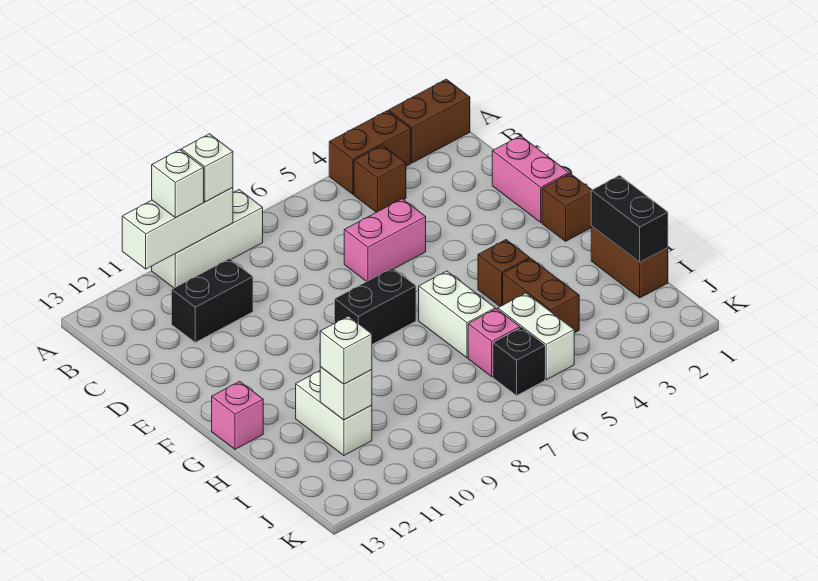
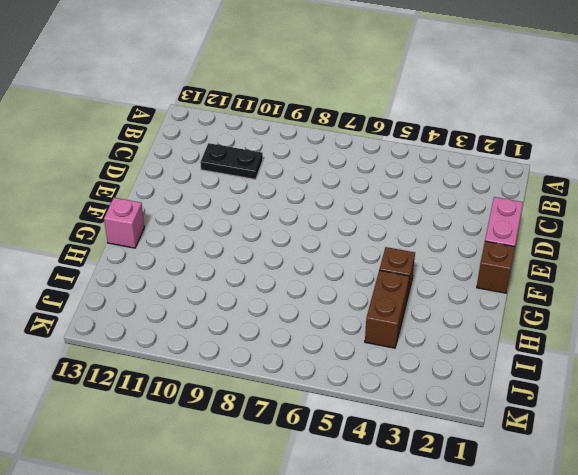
black plate C10:C11 level 1 -> black brick C10:C11 level 1
none -> brown brick A1:A2 level 1
none -> brown brick A3:A4 level 1
none -> white brick A8:A10 level 1

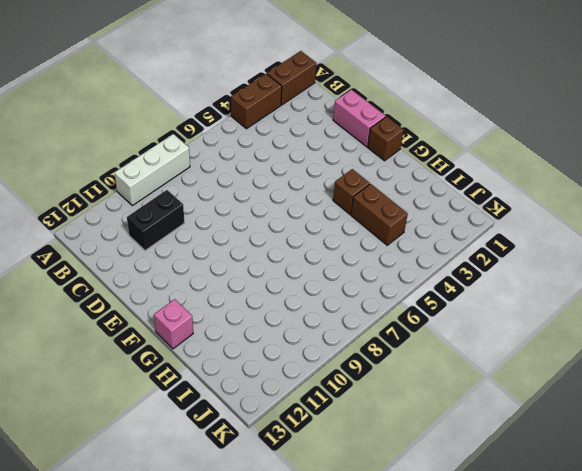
none -> brown brick B4 level 1
none -> pink brick D5:D6 level 1
none -> black brick F7:F8 level 1

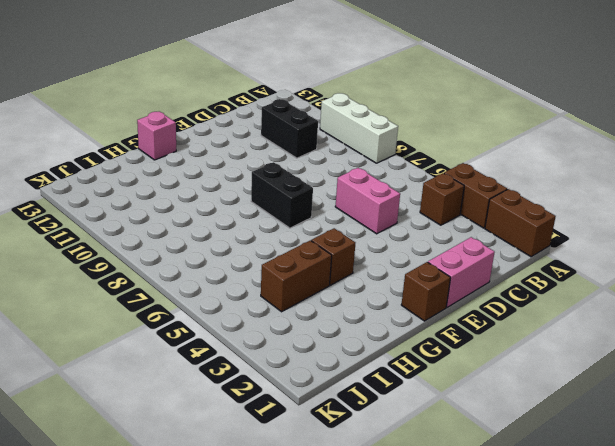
none -> white brick G6:H6 level 1
none -> brown brick H1:I1 level 1
none -> white brick H11:I11 level 1

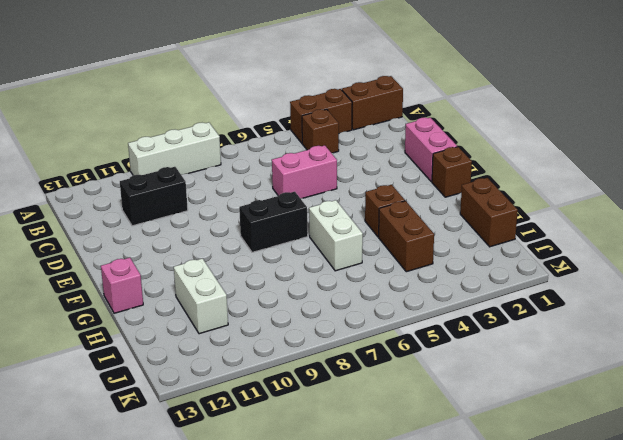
none -> white brick I5:J5 level 1
none -> pink brick I6 level 1
none -> black brick J6 level 1

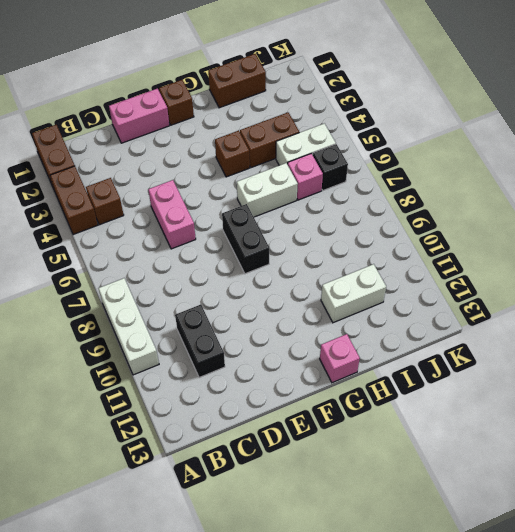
none -> white brick A9:A11 level 2
none -> black brick H1:I1 level 2
none -> white brick I11 level 2

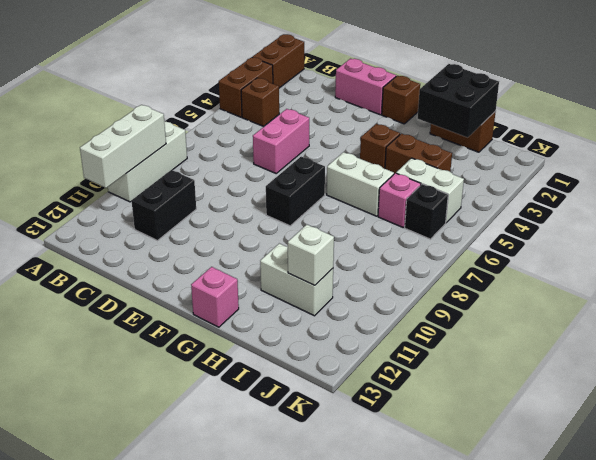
black brick H1:I2 level 2 -> black brick H1:I1 level 2
none -> white brick A9 level 3
none -> white brick A10 level 3
none -> white brick I11 level 3

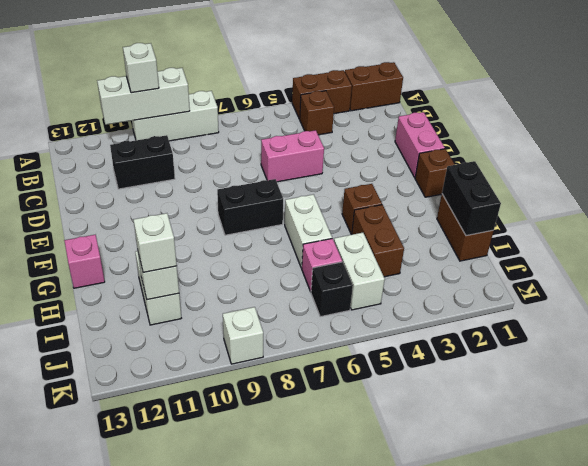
white brick K9 level 1 -> white brick A9 level 3

